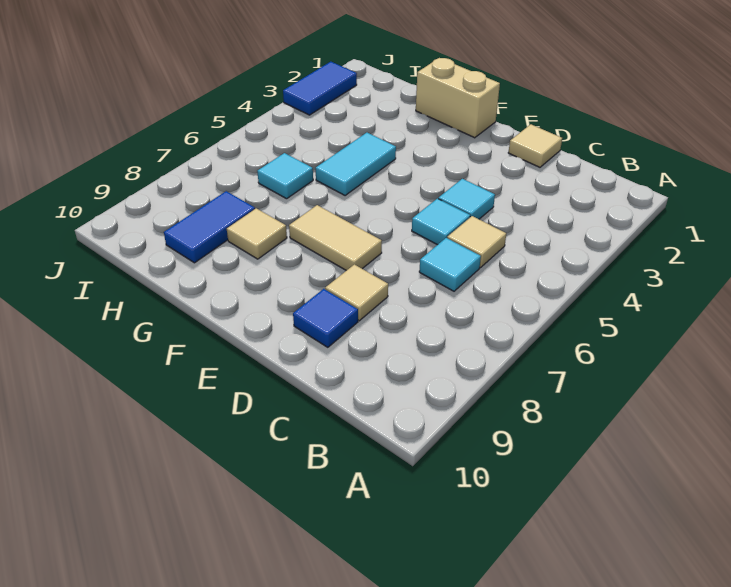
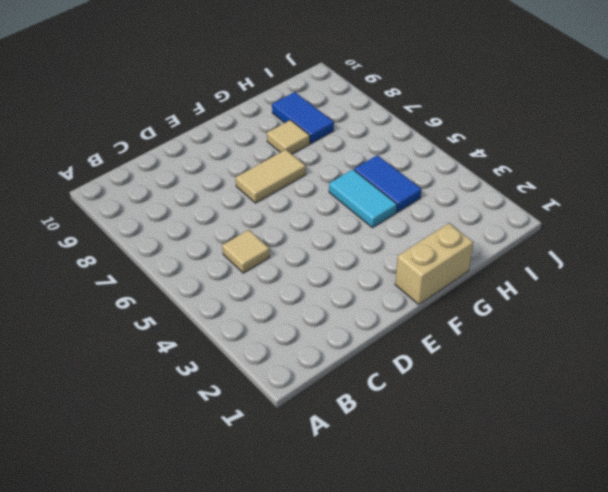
blue tile H4:H5 level 1 -> blue tile J2:J3 level 1
none -> cyan tile C6 level 1
none -> tan tile D1 level 1
none -> cyan tile D4 level 1

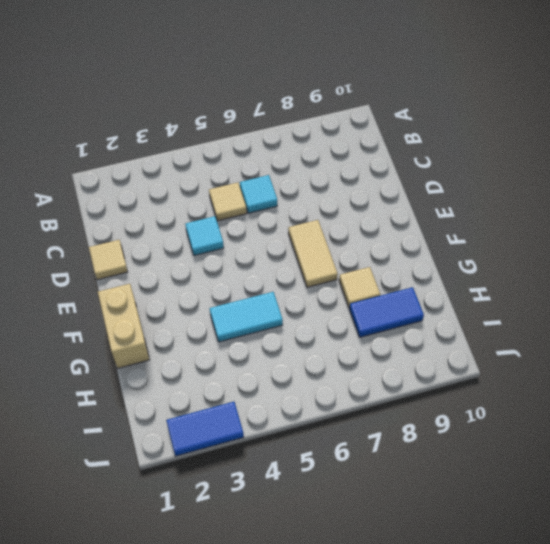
none -> cyan tile D5 level 1
none -> tan tile D8 level 1
none -> blue tile D9 level 1

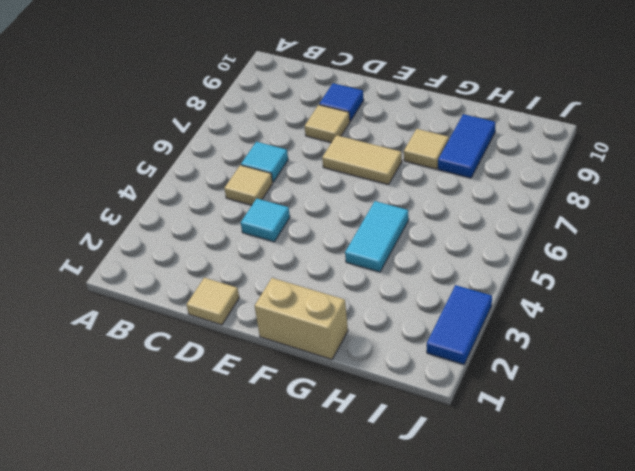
none -> cyan tile D5 level 1
none -> cyan tile H6 level 1

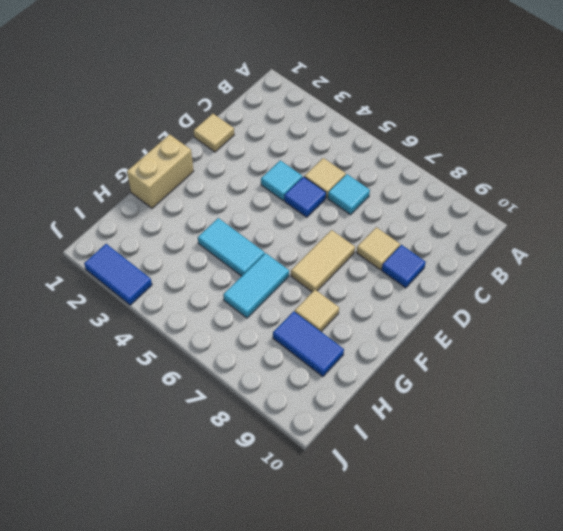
blue tile D5 level 1 -> cyan tile D5 level 1
cyan tile G6:H6 level 1 -> cyan tile H6 level 1

